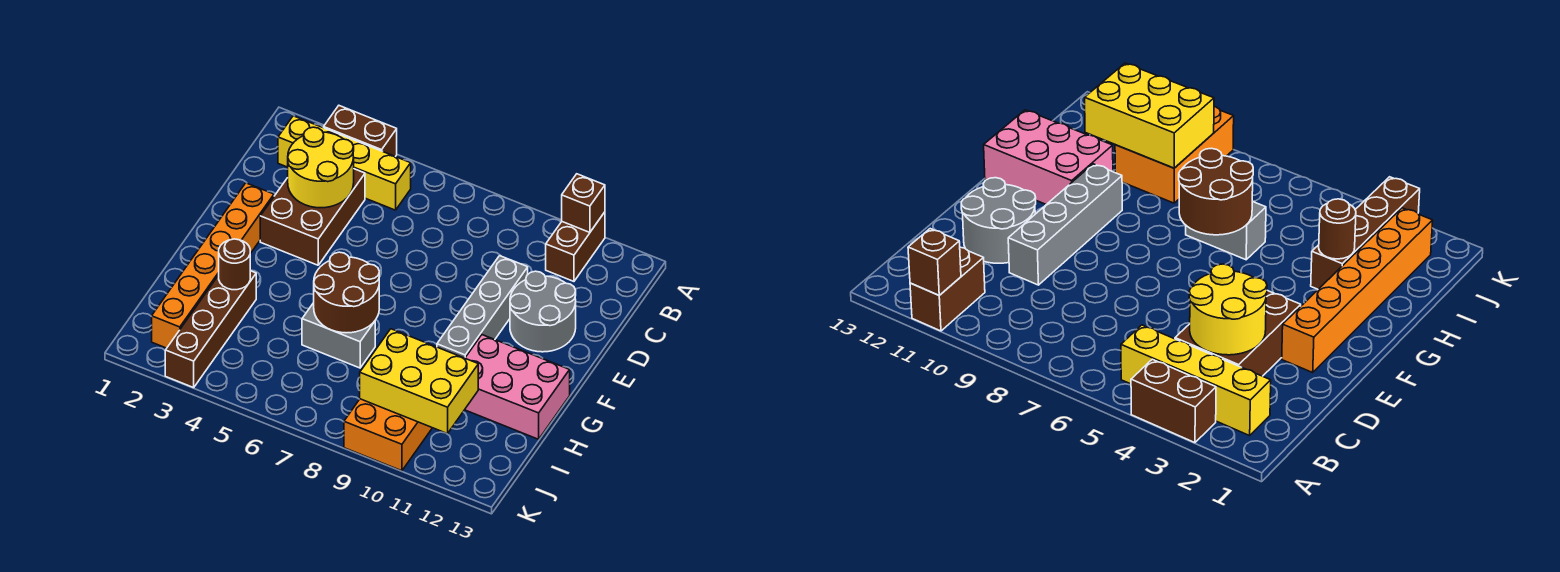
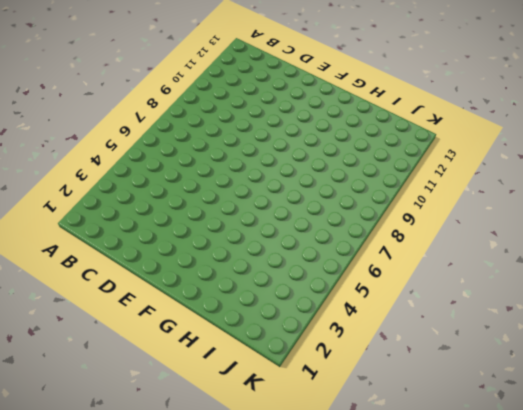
none -> brown brick A3:A4 level 1
none -> brown brick A11:B11 level 1
none -> yellow brick B2:B5 level 1

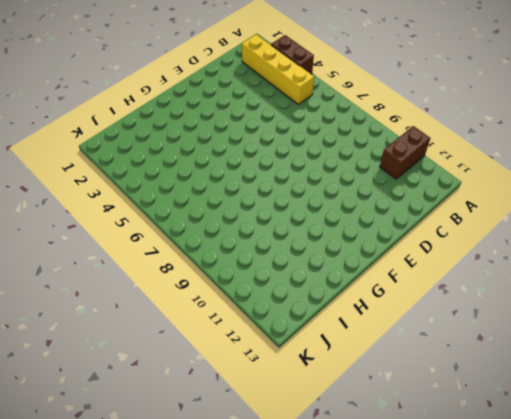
none -> brown brick C3:E4 level 1
none -> grey brick D10:G10 level 1
none -> grey round brick D11:E12 level 1

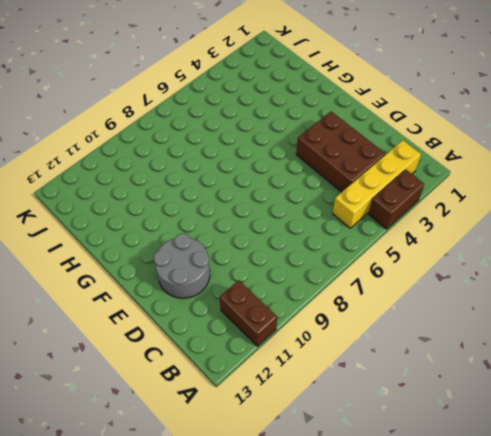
none -> grey brick D10:G10 level 1
none -> orange brick E2:J2 level 1
none -> pink brick G11:H13 level 1

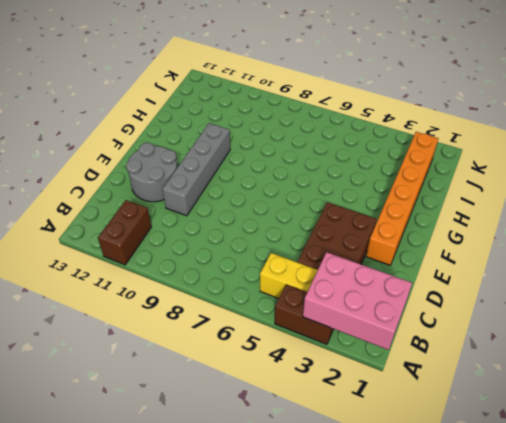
pink brick A1:B3 level 2 -> pink brick G11:H13 level 1
none -> brown brick H3:K3 level 1
none -> grey brick H6:H7 level 1
none -> orange brick I9:K10 level 1

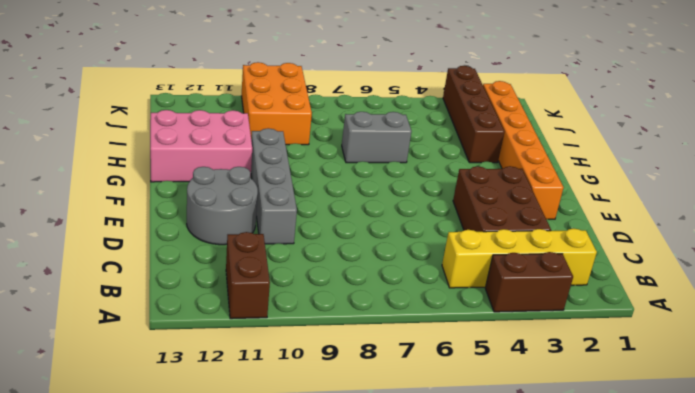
none -> brown brick A11 level 2
none -> yellow round brick C3:D4 level 2
none -> brown round brick G6:H7 level 2

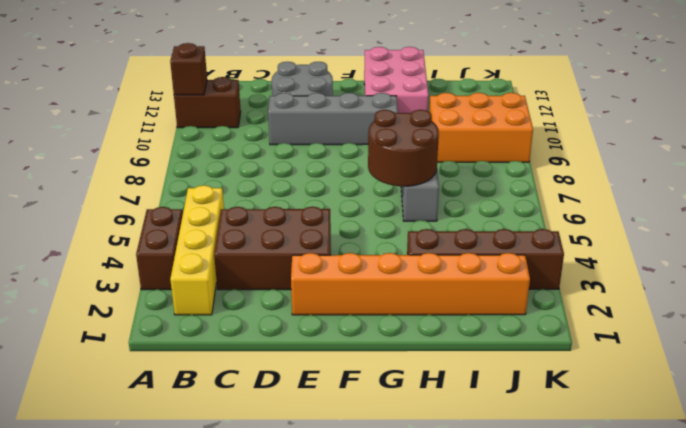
none -> yellow round brick C3:D4 level 2
none -> brown round brick H3 level 2
none -> yellow brick I9:J11 level 2

